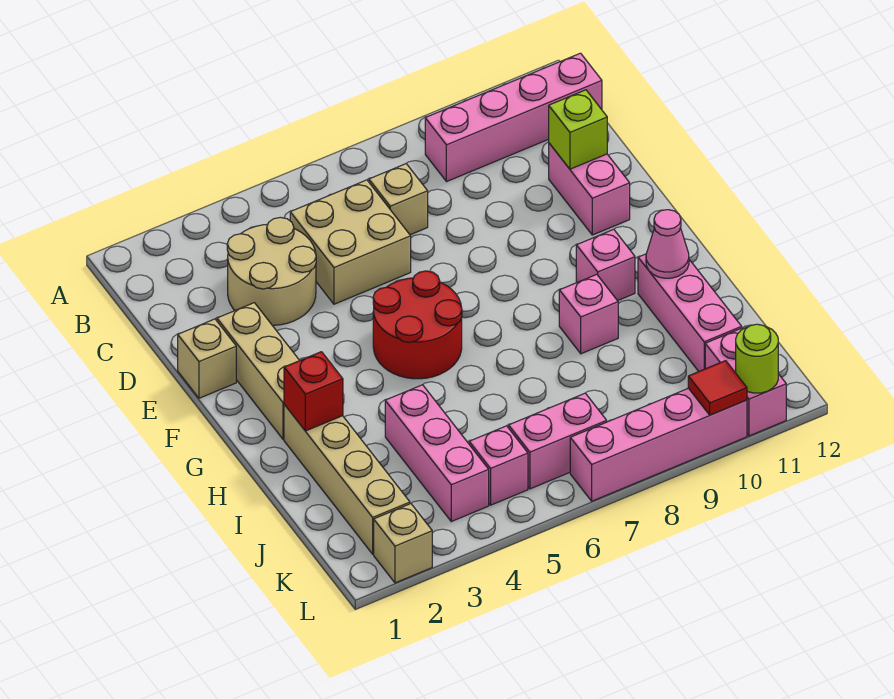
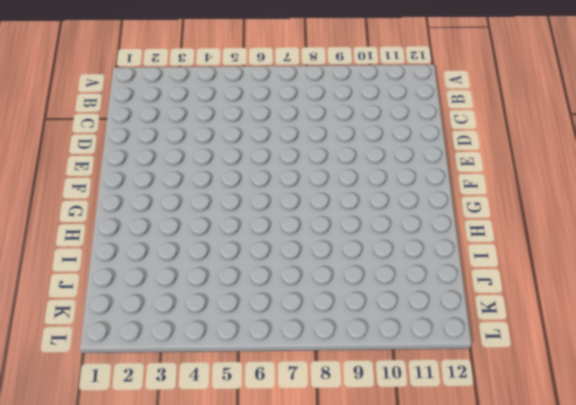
none -> pink brick B9:B12 level 1
none -> tan round brick C3:D4 level 1
none -> tan brick C5:D6 level 1

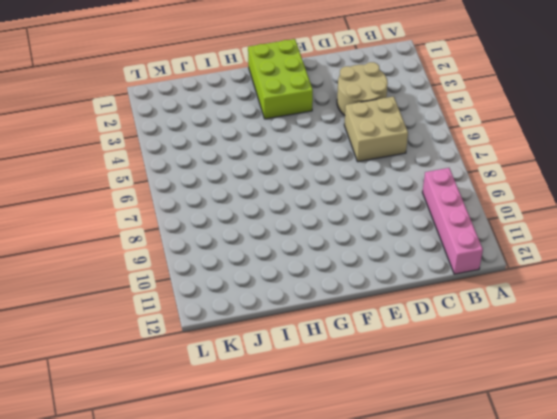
lime brick F1:G3 level 1 -> tan brick E2:G2 level 1
none -> tan brick C7 level 1
none -> pink brick D11:E11 level 1
none -> tan brick E1 level 1

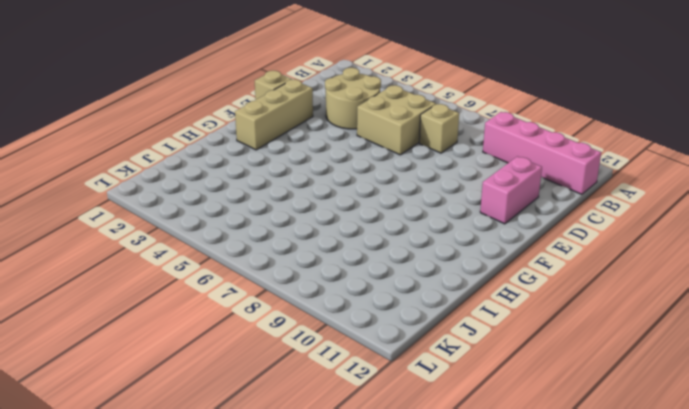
none -> red round brick F5:G6 level 1
none -> pink brick G10 level 1
none -> tan brick H2:K2 level 1

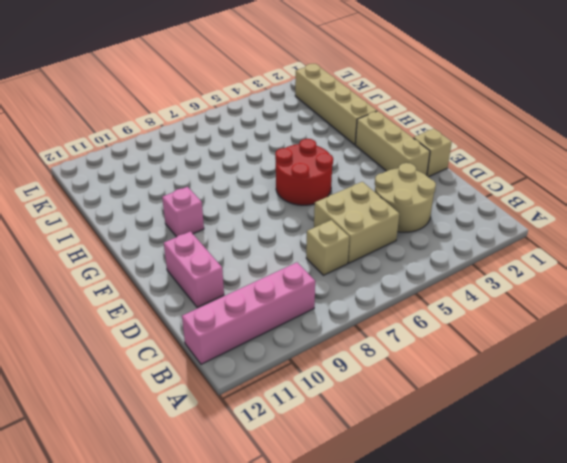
none -> pink brick H9 level 1
none -> pink brick H11:J11 level 1
none -> pink brick I4:K4 level 1

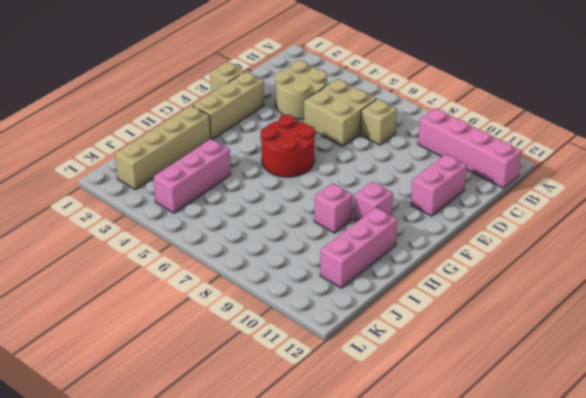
none -> pink brick K5 level 1
none -> pink brick K6:K7 level 1
none -> pink brick K11:L11 level 1

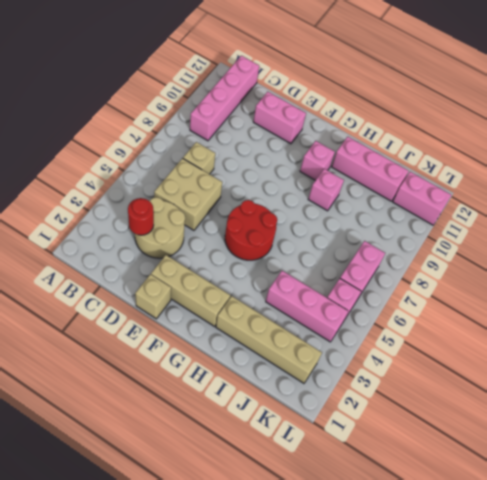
red round brick C3 level 2 -> none
none -> tan brick L2 level 1
none -> pink brick L7:L10 level 1
none -> lime brick D11 level 2

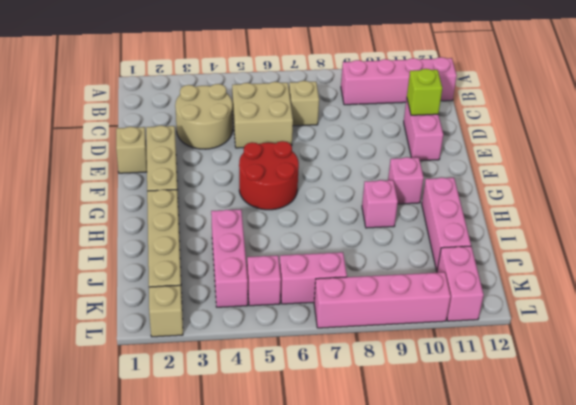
none -> red brick H2 level 2
none -> pink cone H11 level 2
none -> red tile L10 level 2

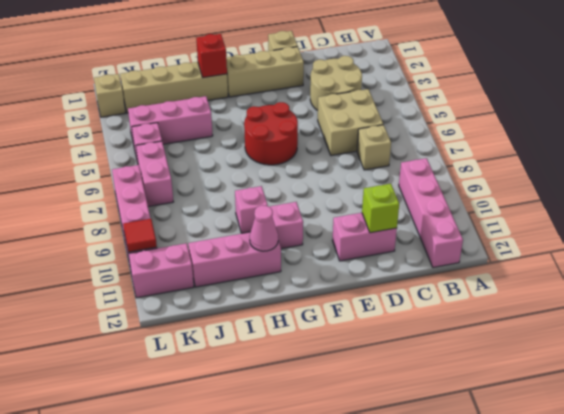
none -> lime round brick L11 level 2

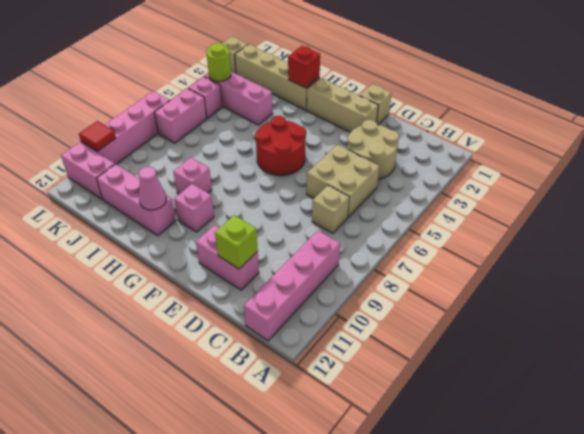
lime round brick K4 level 2 -> lime round brick L11 level 2

